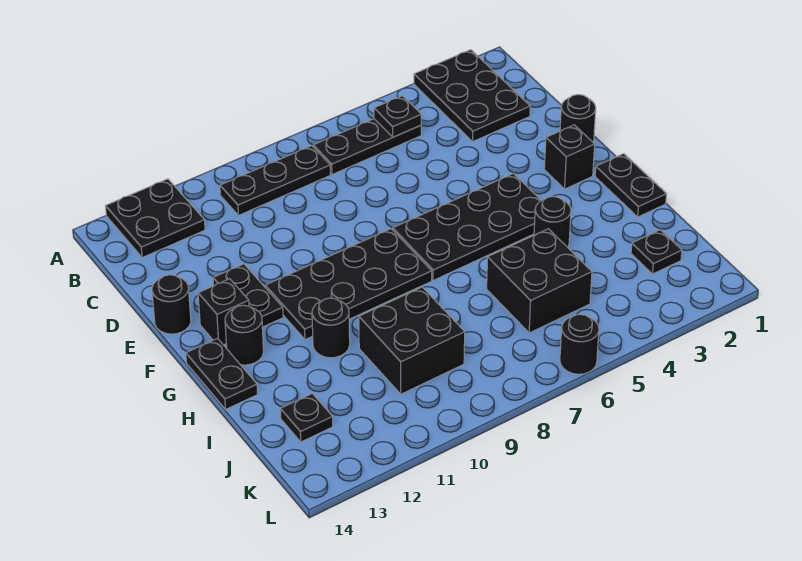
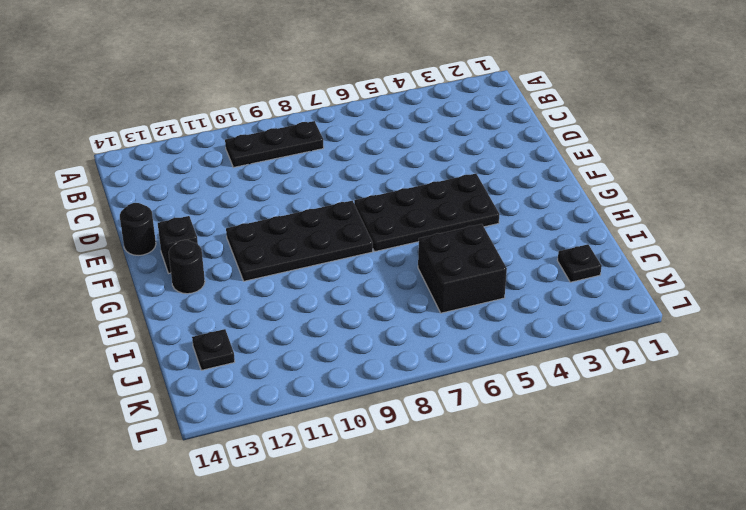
none -> black plate A2:C3 level 1
none -> black plate A12:B13 level 1
none -> black plate B5:B7 level 1

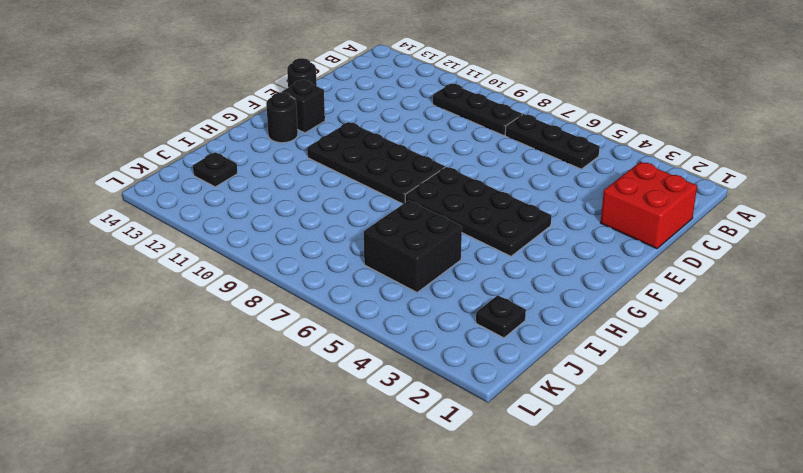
red brick C1:D2 level 1 -> black plate A2:C3 level 1
none -> black plate A12:B13 level 1
none -> black round brick E1 level 1
none -> black plate E12:F12 level 1

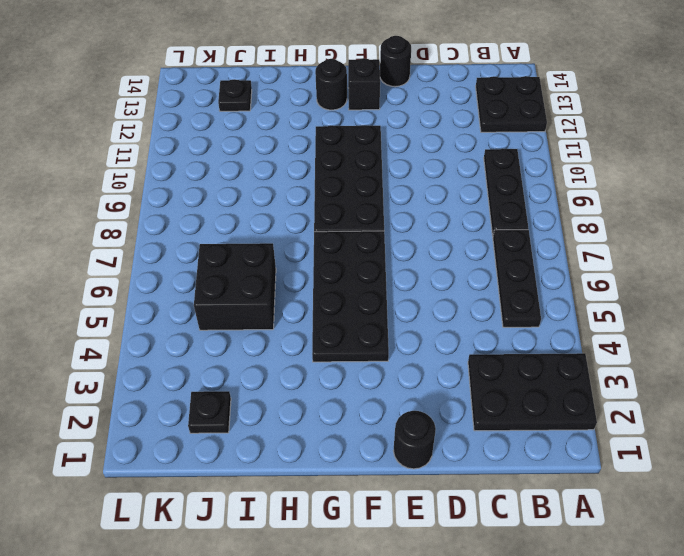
none -> black plate E12:F12 level 1
none -> black brick F2 level 1
none -> black plate G1:H1 level 1

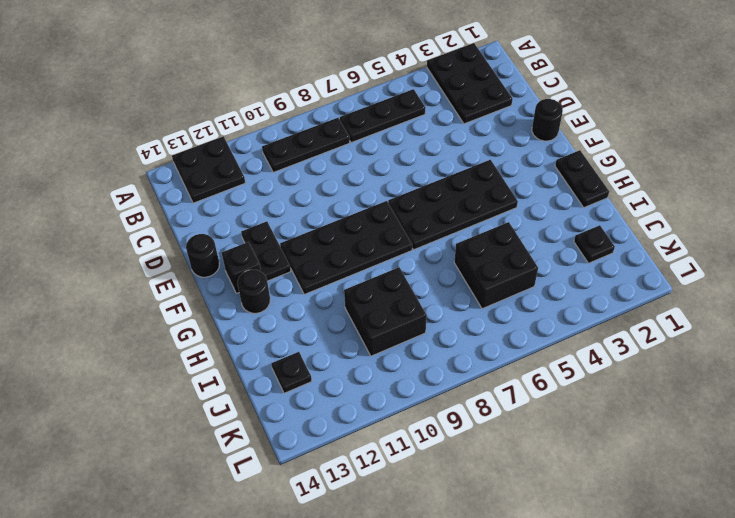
none -> black brick F2 level 1
none -> black plate G14:H14 level 1
none -> black round brick H4 level 1

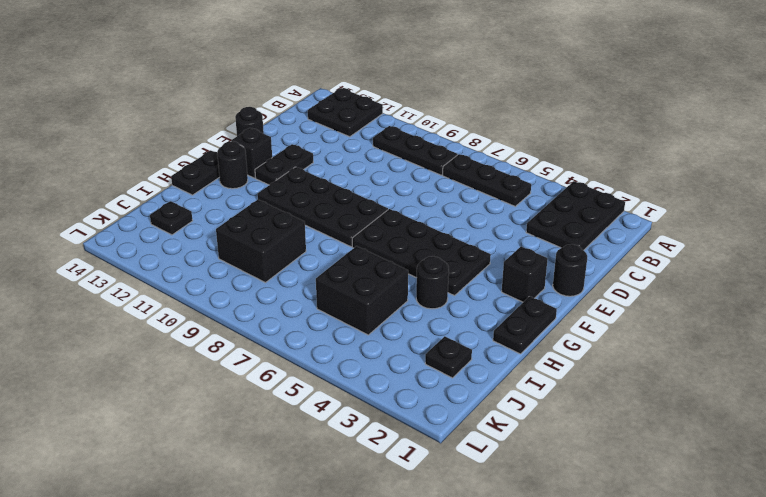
none -> black round brick H11 level 1
none -> black round brick L6 level 1
none -> black plate B5 level 2

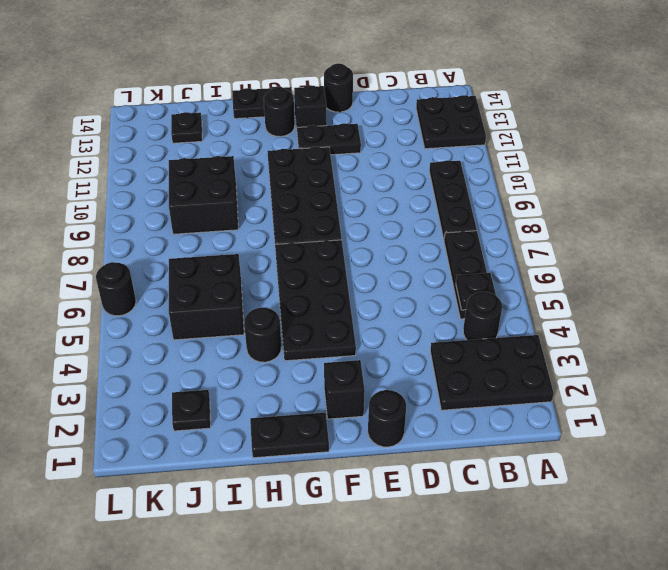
black round brick B4 level 1 -> black round brick H11 level 1

